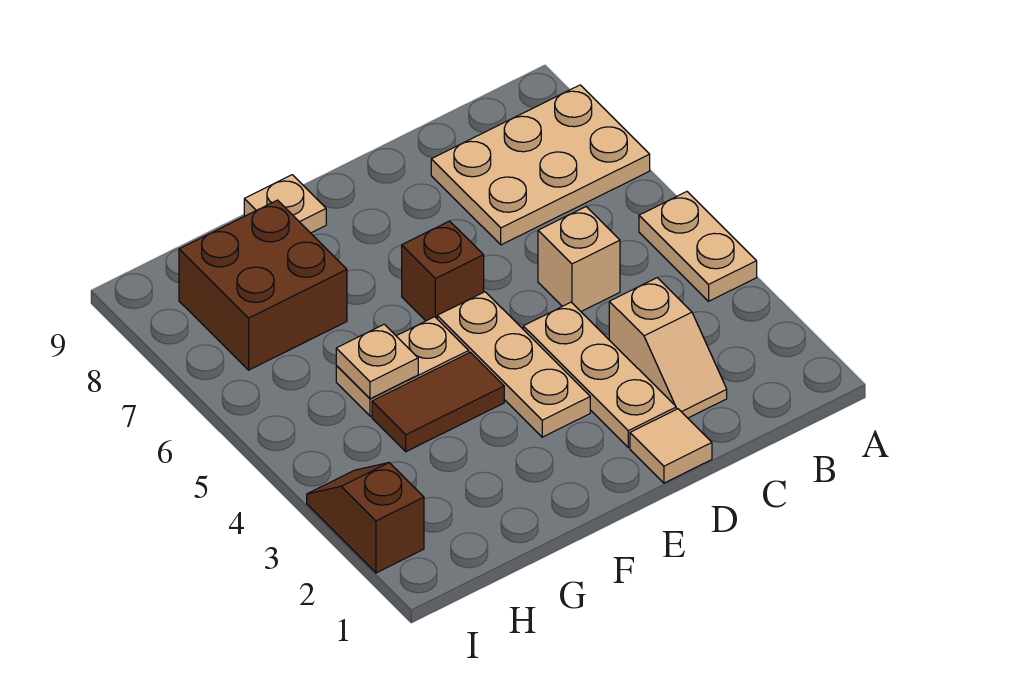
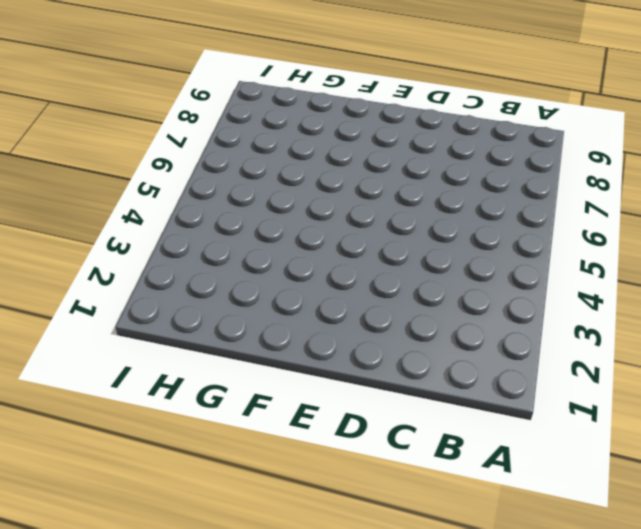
none -> tan plate A4:A5 level 1
none -> tan plate A7:C8 level 1
none -> tan slope C2:C3 level 1 top 3

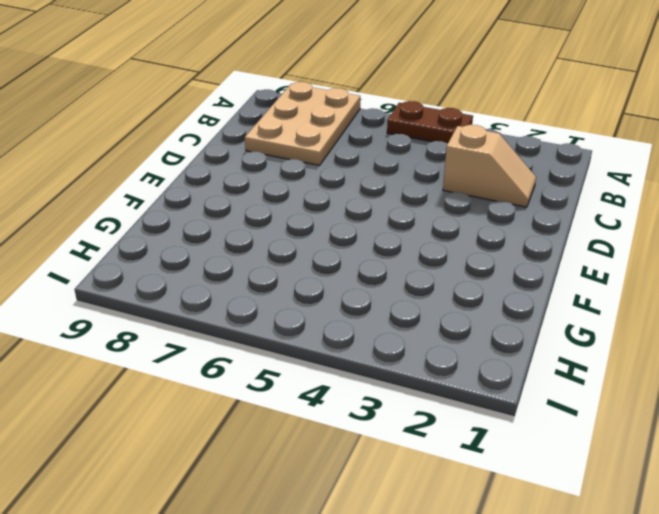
brown plate A4:A5 level 1 -> tan plate A4:A5 level 1
none -> tan brick C5 level 1
none -> tan tile D1 level 1
none -> tan plate D2:D4 level 1

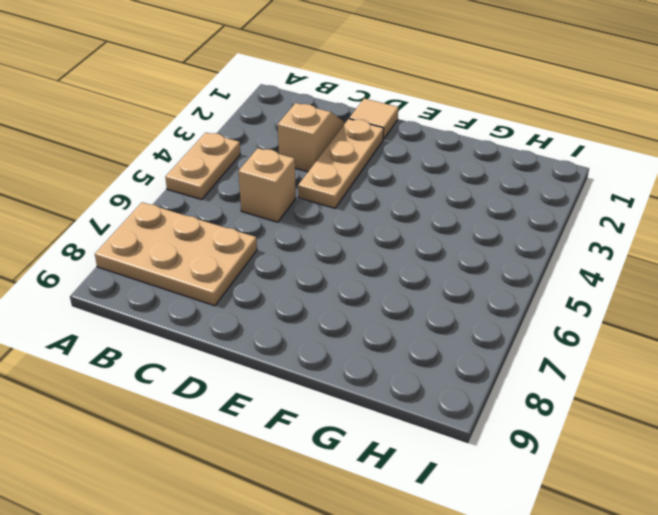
none -> tan plate E3:E5 level 1
none -> brown brick E6 level 1
none -> brown tile F4:G4 level 1

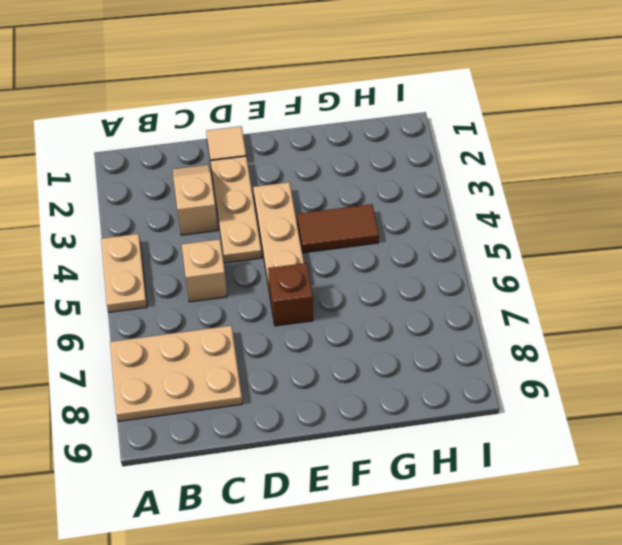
none -> tan plate F5:G5 level 1
none -> tan plate F9 level 1
none -> brown brick G7:H8 level 1

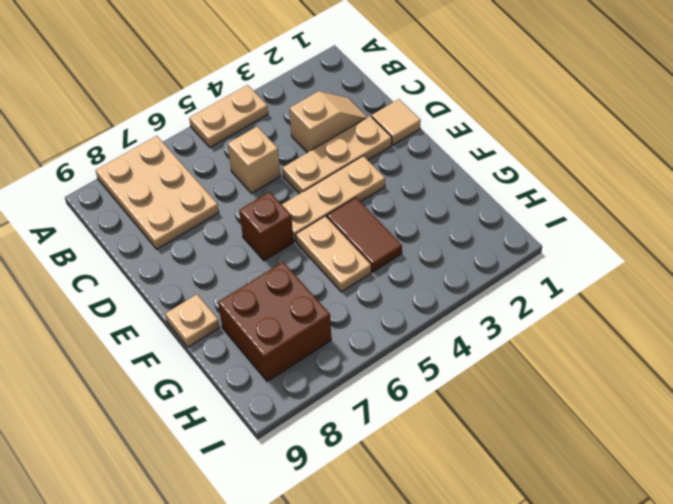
none -> brown slope I2:I3 level 1 top 2
none -> tan plate G5 level 2

